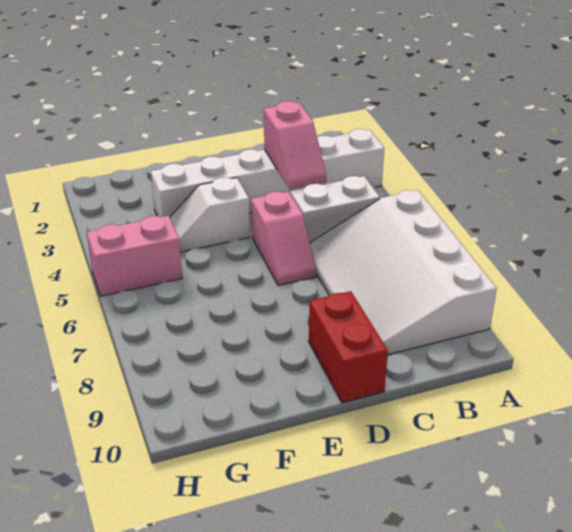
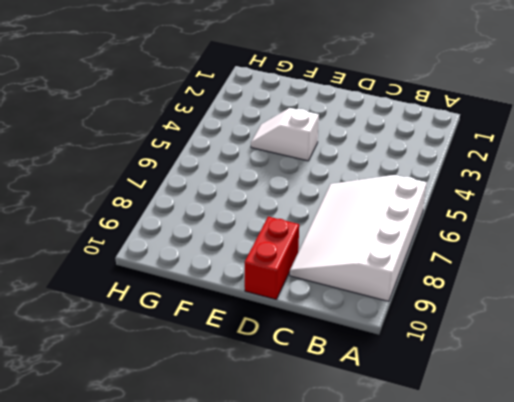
none -> white brick A3:F3 level 1
none -> white brick B5:C5 level 1

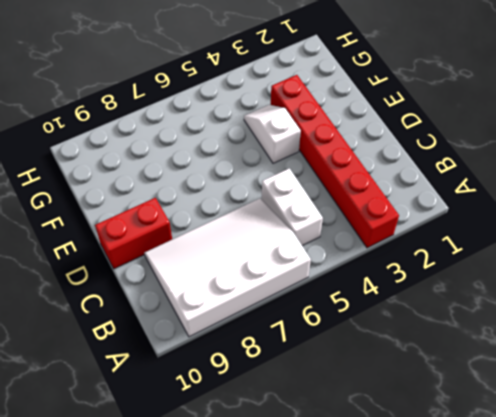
red brick A3:F3 level 1 -> white brick A3:F3 level 1
none -> pink slope D5:D6 level 1 top 5
none -> pink brick G5:H5 level 1

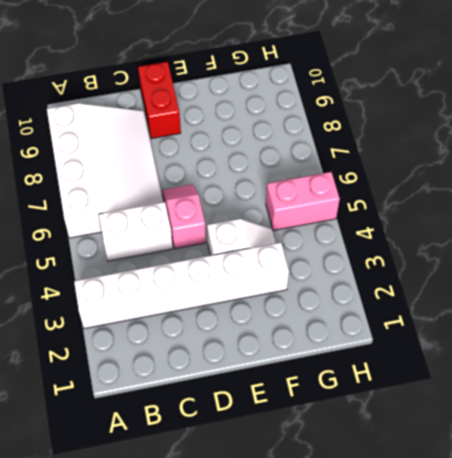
none -> pink slope C3:C4 level 2 top 3

